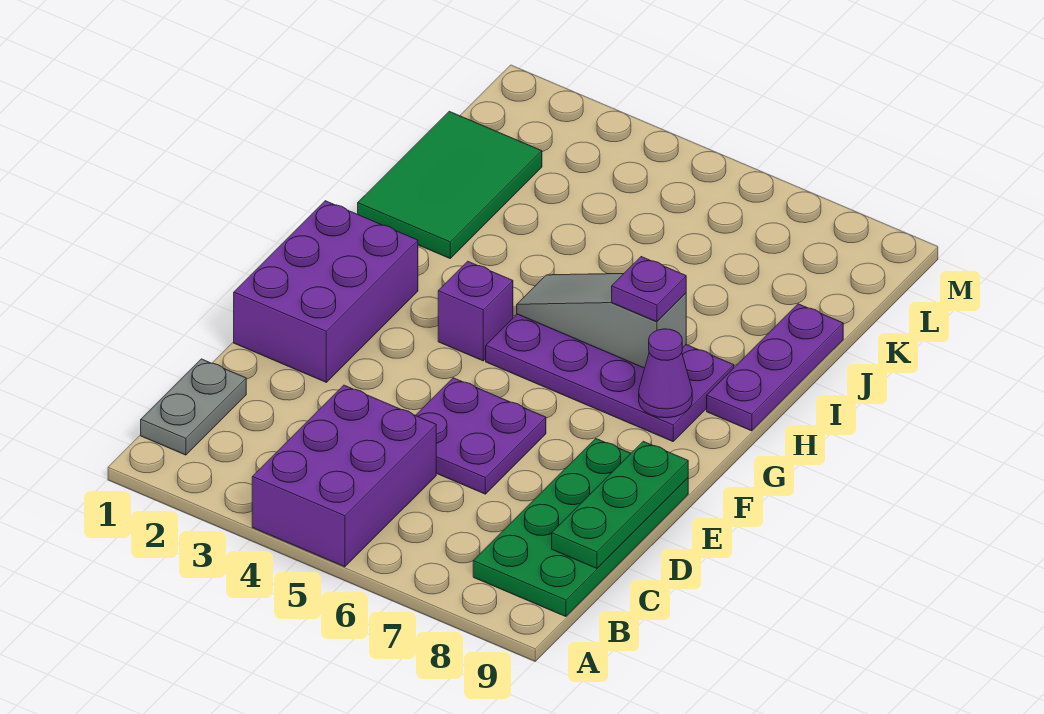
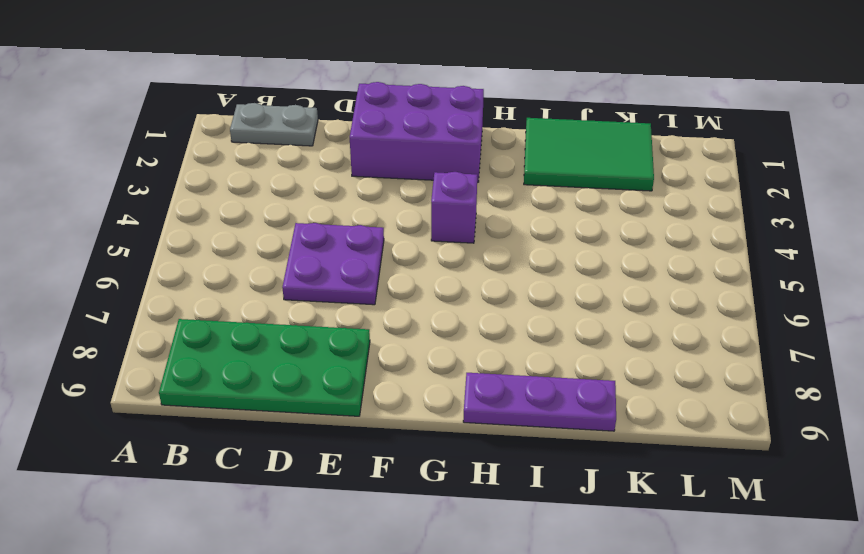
none -> purple brick A4:C5 level 1
none -> purple plate G5:H8 level 1
none -> green plate C9:E9 level 2

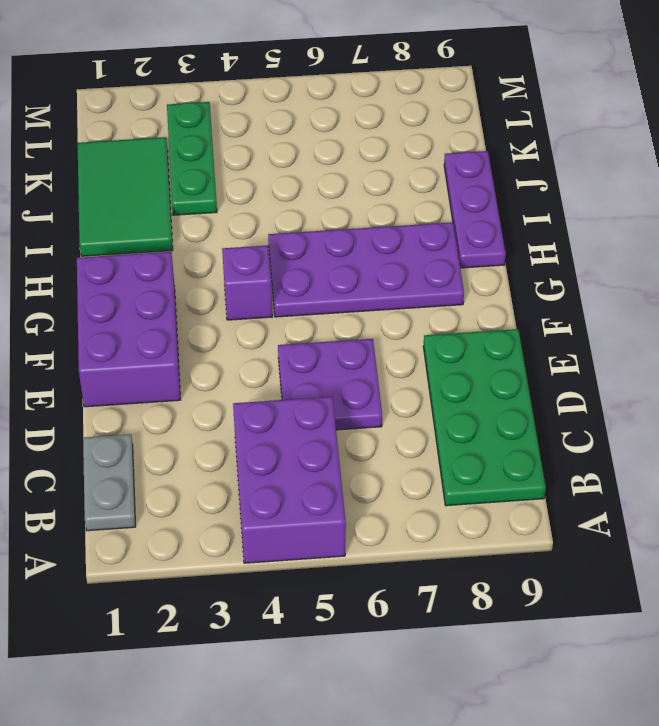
green plate J3:L3 level 1 -> green plate C9:E9 level 2
none -> purple cone G8 level 2
none -> grey slope H5:H7 level 2 top 7
none -> purple plate H7 level 3

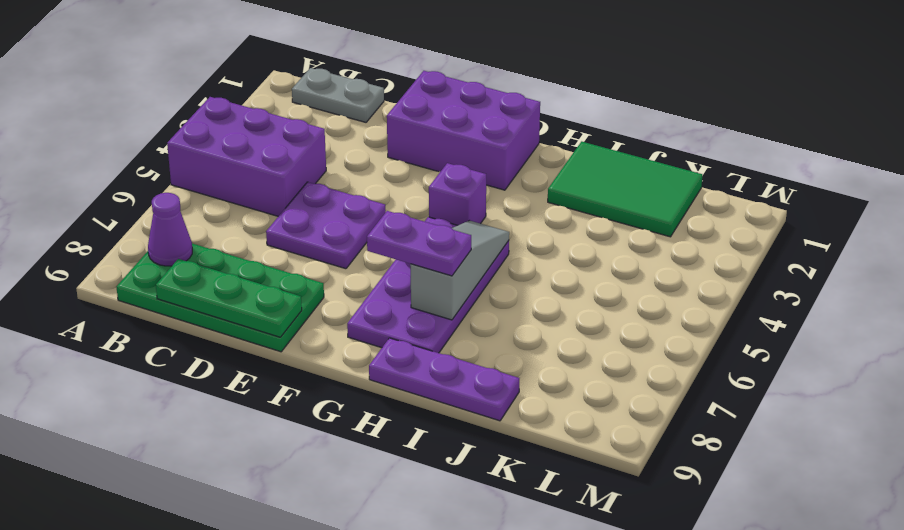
purple cone B8 level 2 -> purple cone G8 level 2
purple plate G7:H7 level 3 -> purple plate H7 level 3

